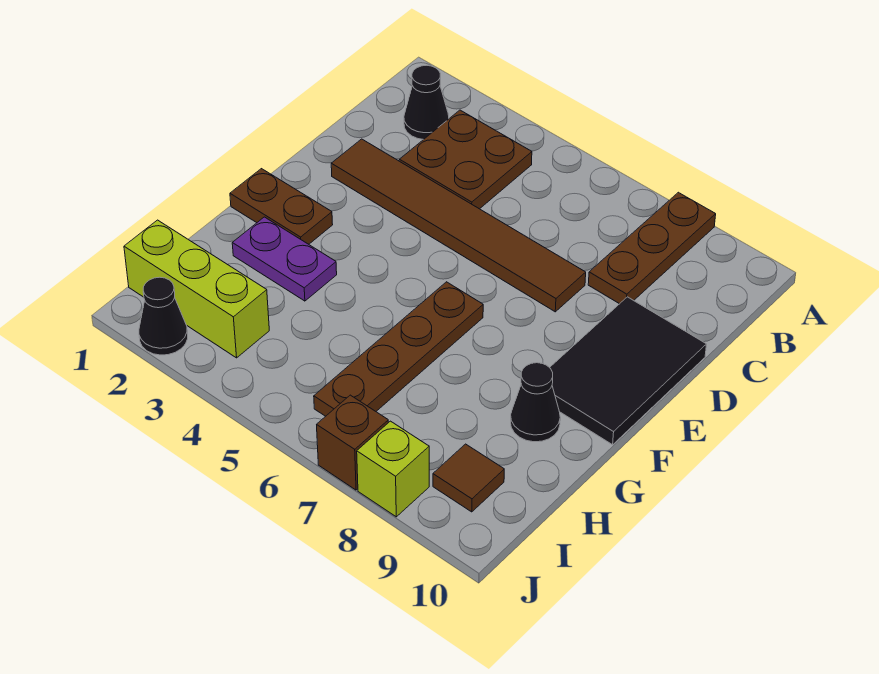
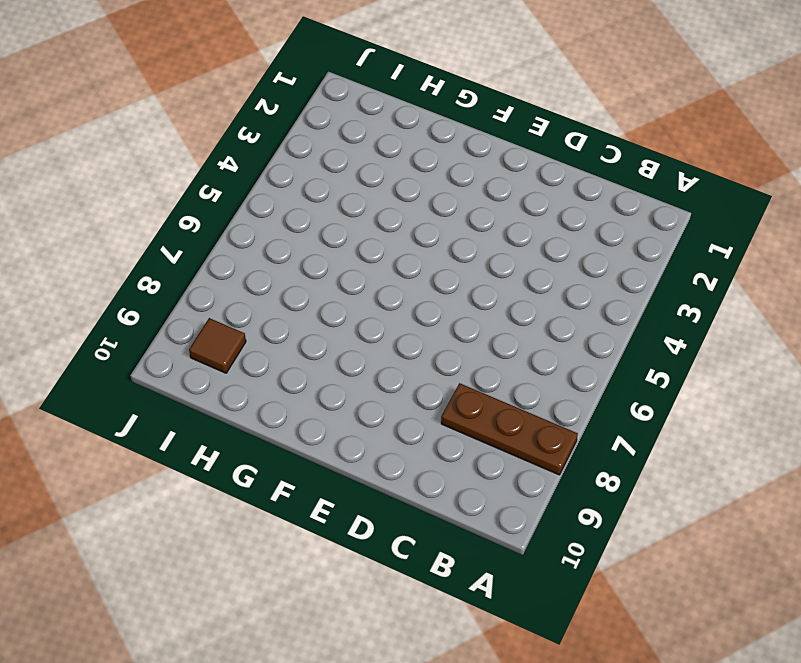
none -> black cone B2 level 1
none -> brown plate B3:C4 level 1
none -> brown tile D2:D7 level 1

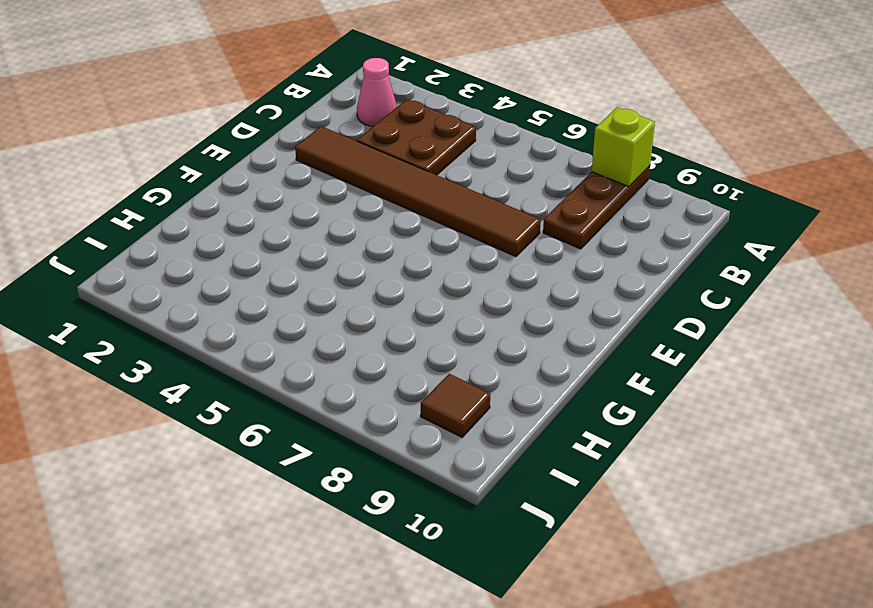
lime brick A8 level 2 -> lime brick J8 level 1
pink cone B2 level 1 -> black cone B2 level 1
none -> black tile D9:F10 level 1
none -> brown plate F1:F2 level 1
none -> brown plate F6:I6 level 1

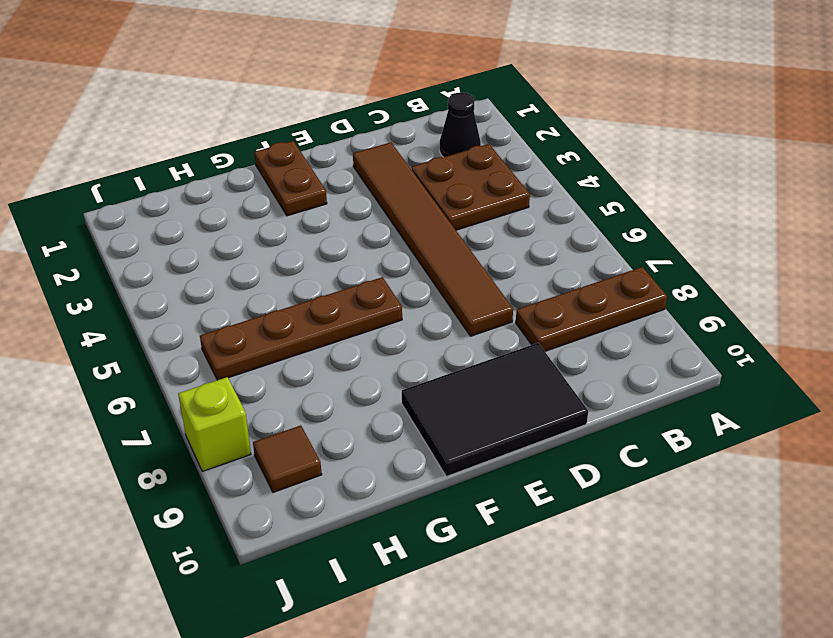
none -> purple plate G2:G3 level 1
none -> black cone G9 level 1
none -> lime brick I1:I3 level 1

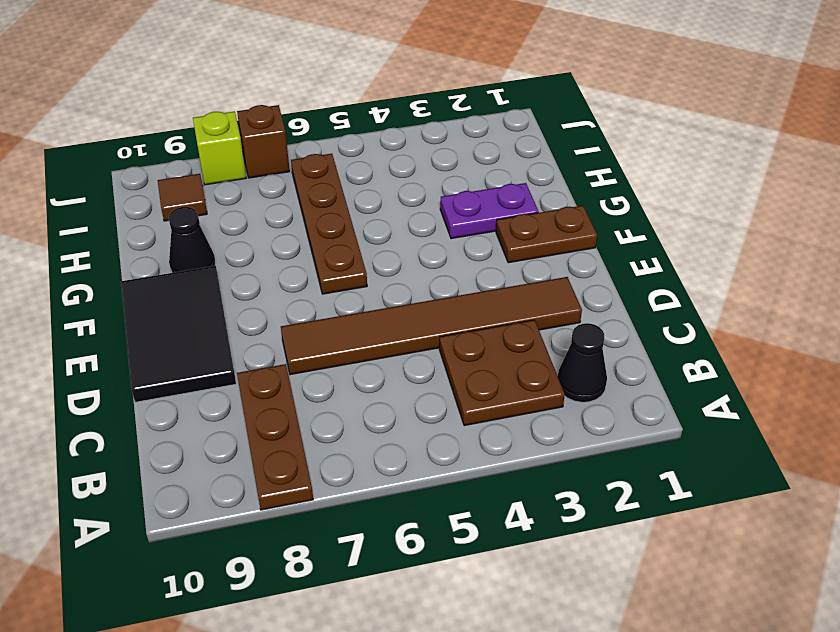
none -> lime brick I1:I3 level 1
none -> black cone J2 level 1

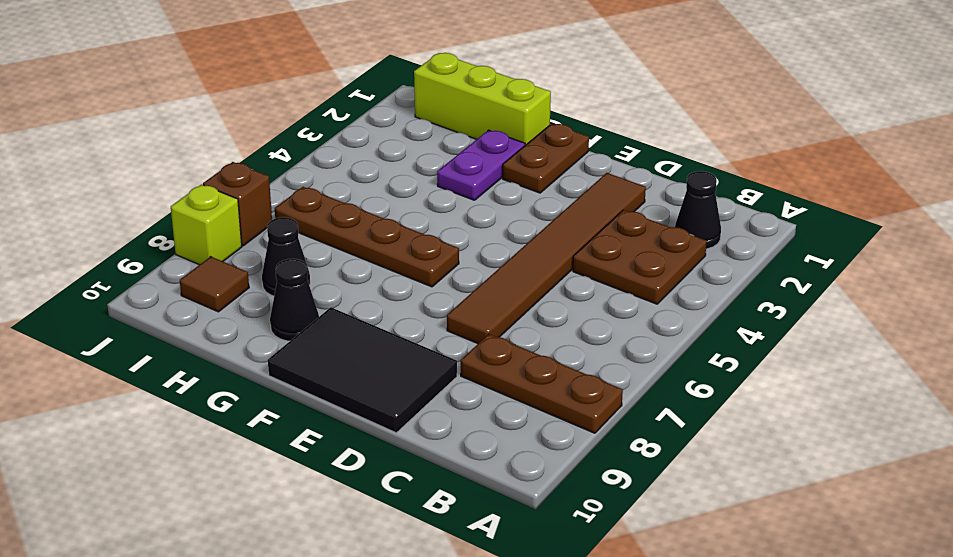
lime brick G1:I1 level 1 -> lime brick I1:I3 level 1
black cone H8 level 1 -> black cone J2 level 1

